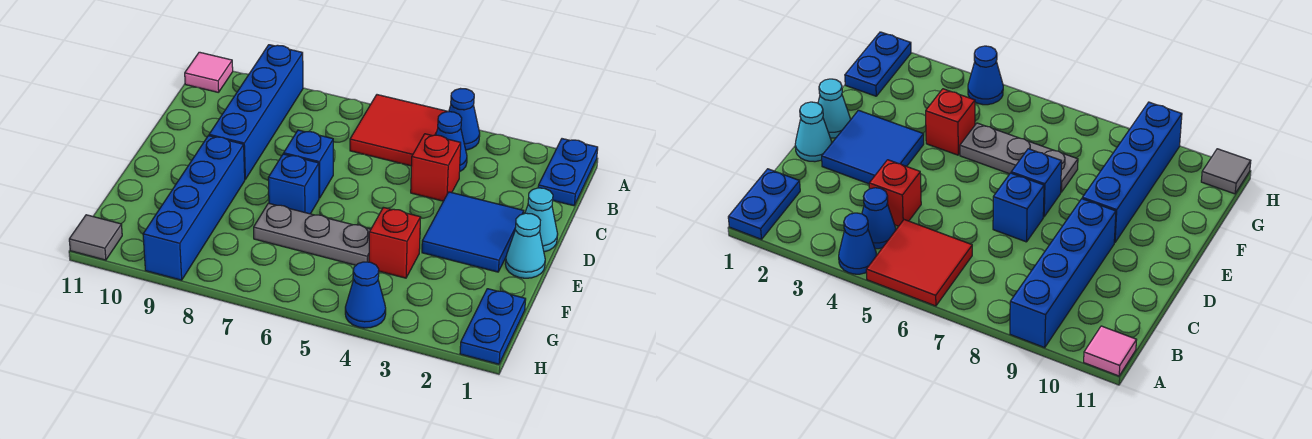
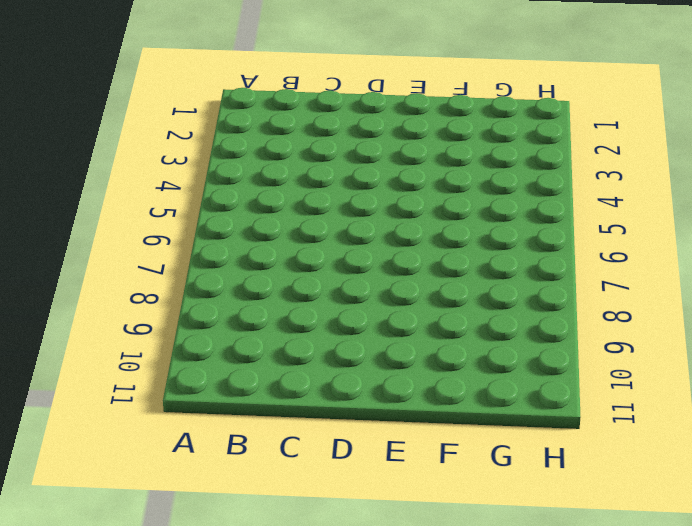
none -> blue plate A1:B1 level 1
none -> blue cone A4 level 1
none -> red tile A5:B6 level 1

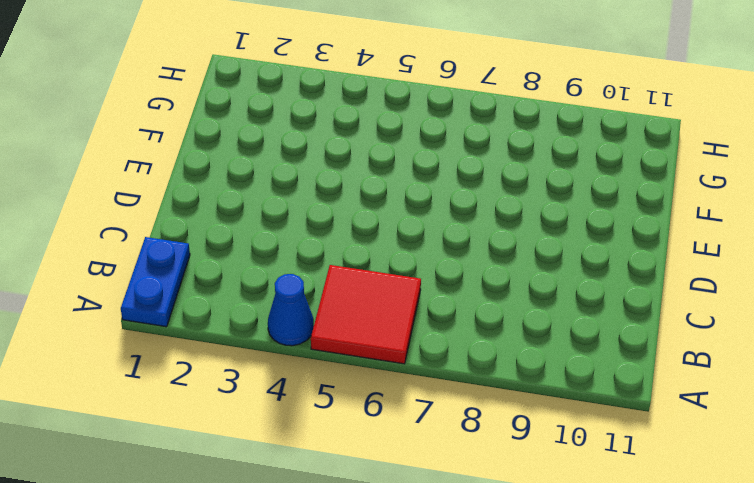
none -> blue brick A9:D9 level 1
none -> pink tile A11 level 1
none -> blue cone B4 level 1

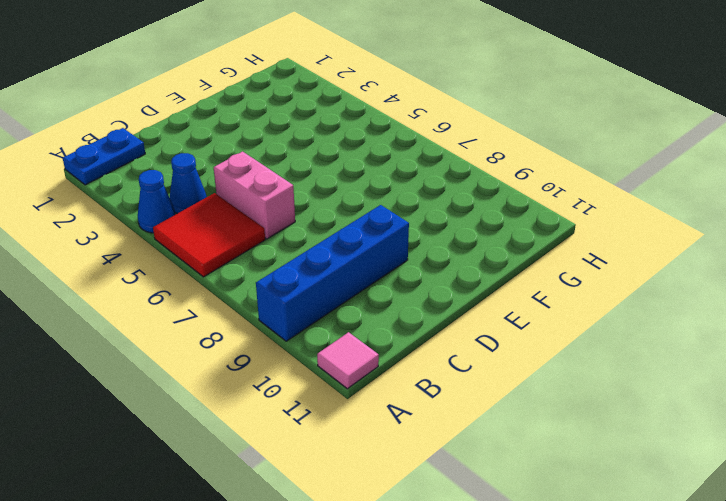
pink brick C5:C6 level 1 -> none
none -> red brick C4 level 1
none -> cyan cone D1 level 1
none -> blue tile D2:E3 level 1

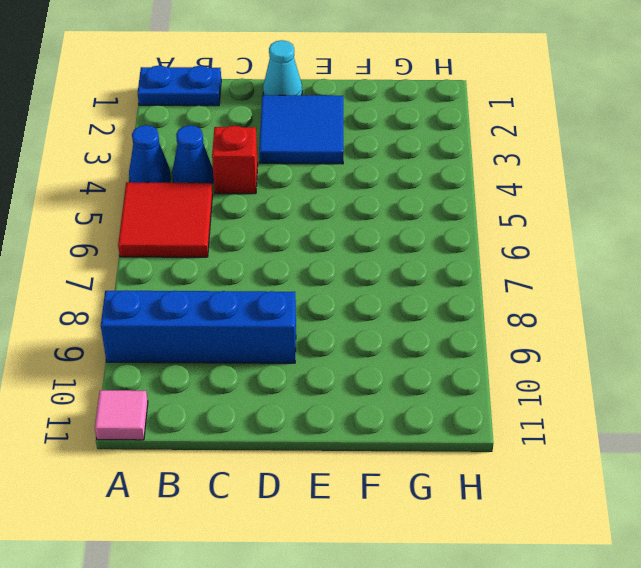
none -> blue brick D7 level 1
none -> cyan cone E1 level 1
none -> blue brick E7 level 1

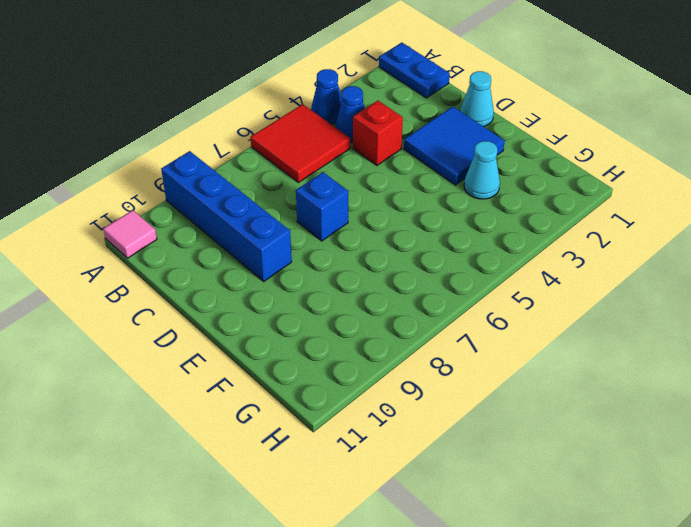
cyan cone F3 level 1 -> cyan cone E1 level 1
none -> blue brick E7 level 1
none -> blue brick E9:H9 level 1
none -> red brick F4 level 1

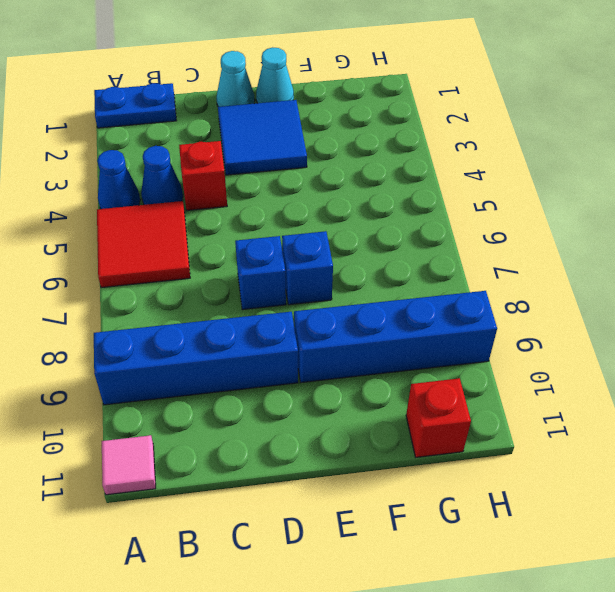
red brick G11 level 1 -> red brick F4 level 1
none -> grey plate F5:F7 level 1
none -> blue plate G1:H1 level 1
none -> blue cone H4 level 1

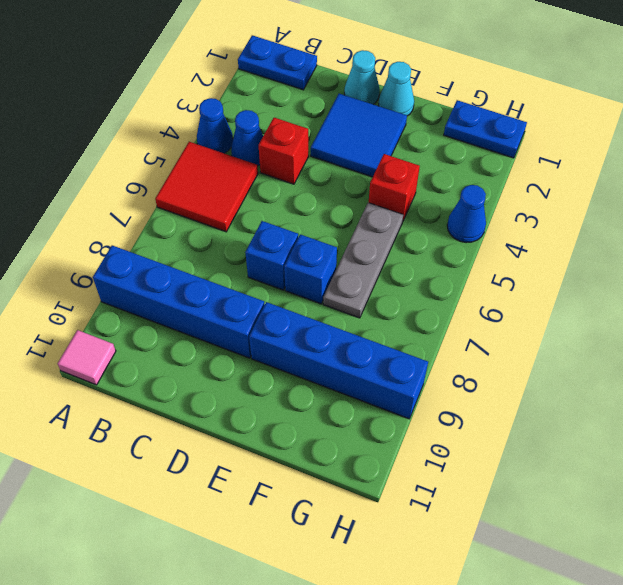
none -> grey tile H11 level 1

